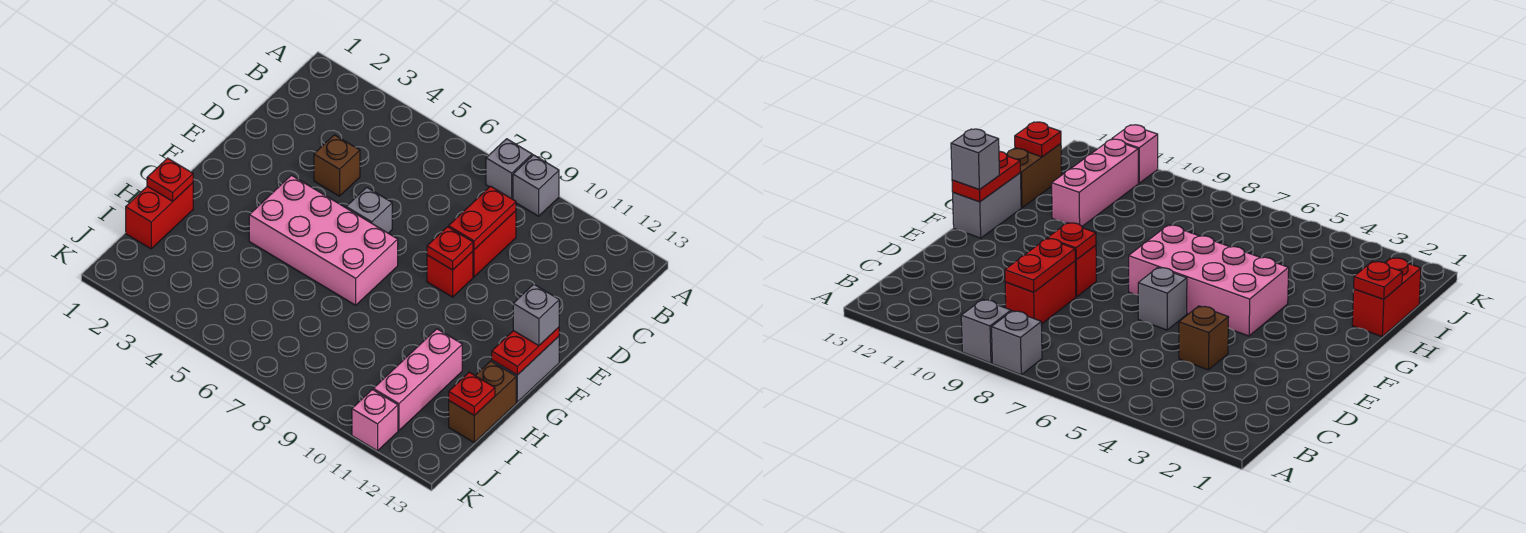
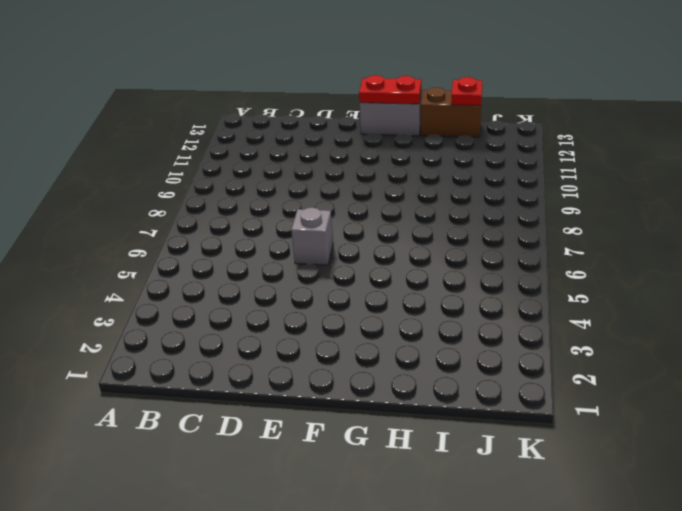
none -> grey brick A8 level 1
none -> grey brick A9 level 1
none -> red brick C9:D9 level 1

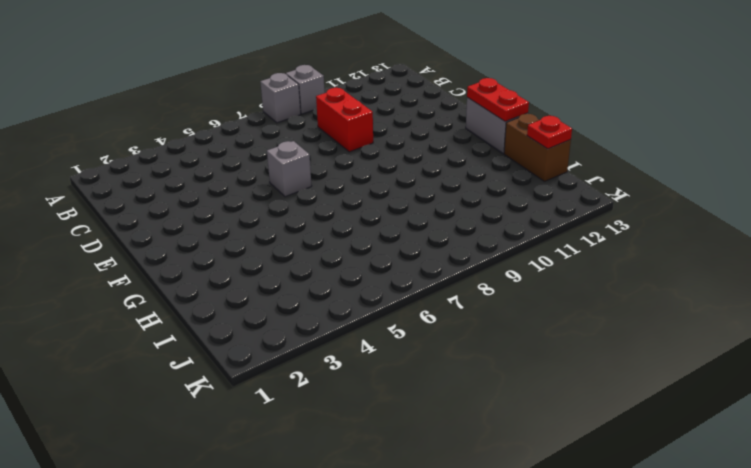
none -> brown brick D4 level 1
none -> red brick E9 level 1
none -> pink brick F4:G7 level 1

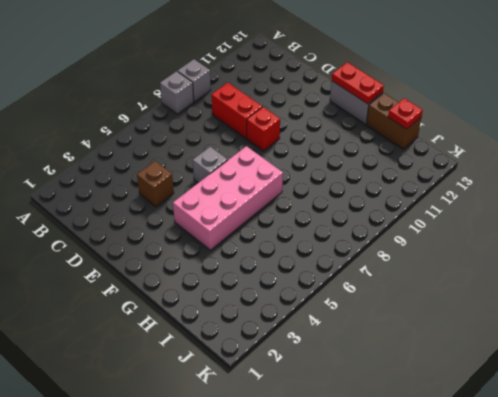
none -> red brick H1:I1 level 1
none -> pink brick H11:J11 level 1
none -> pink brick K11 level 1

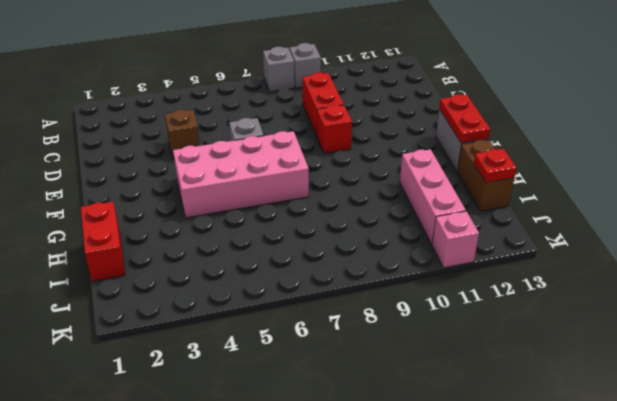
none -> red plate C9:D9 level 2
none -> red plate E9 level 2
none -> red plate H1 level 2

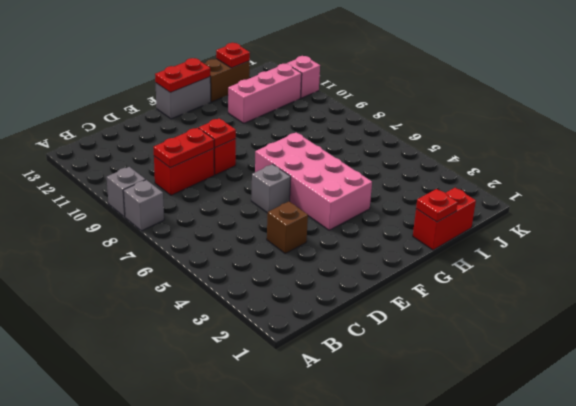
none -> grey brick F13 level 3

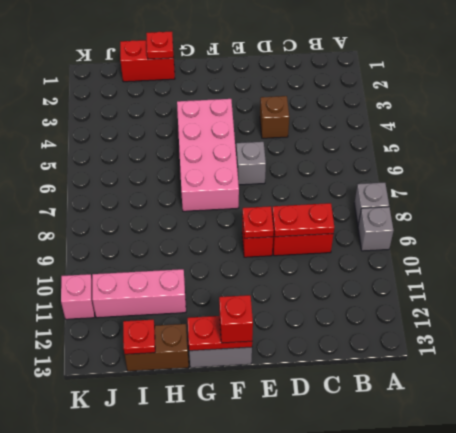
red brick F13 level 3 -> grey brick F13 level 3

